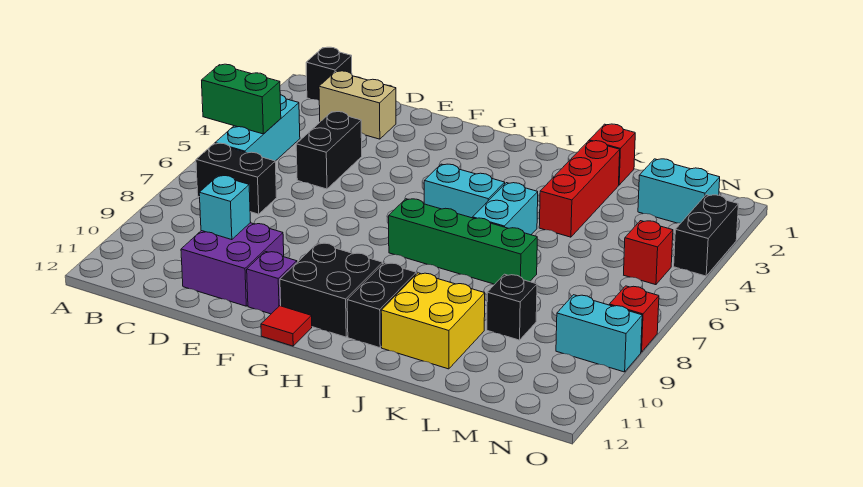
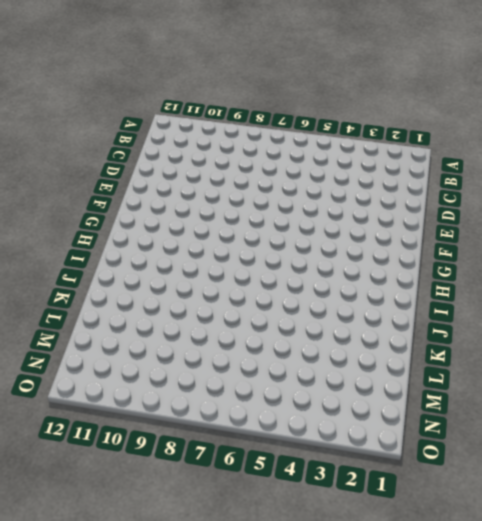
none -> black brick B1 level 1
none -> cyan brick B4:B6 level 1
none -> black brick B7:C7 level 1

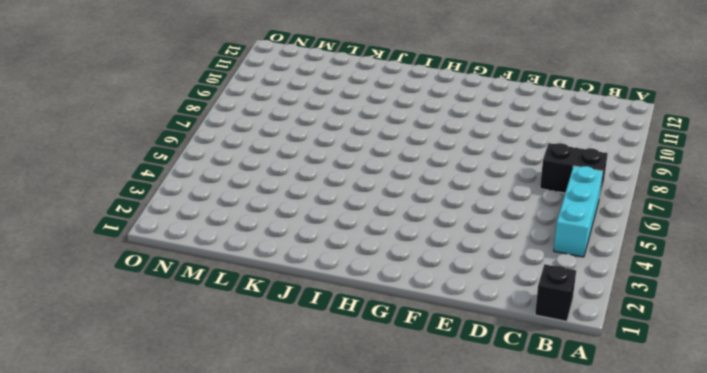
none -> tan brick C2:D2 level 1
none -> black brick D4:D5 level 1
none -> purple brick D10:E11 level 1

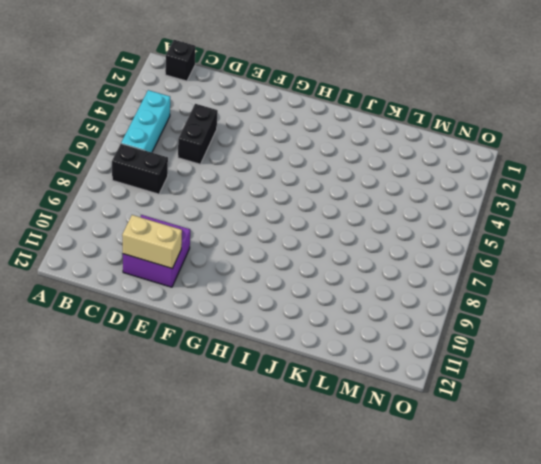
tan brick D11:E11 level 2 -> tan brick C2:D2 level 1
none -> purple brick F11 level 1
none -> black brick G10:H11 level 1
none -> red tile G12 level 1

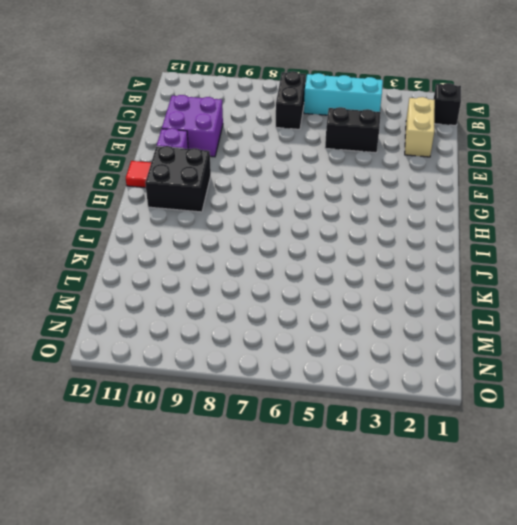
none -> cyan brick H5:I5 level 1
none -> green brick H7:K7 level 1
none -> black brick I10:I11 level 1

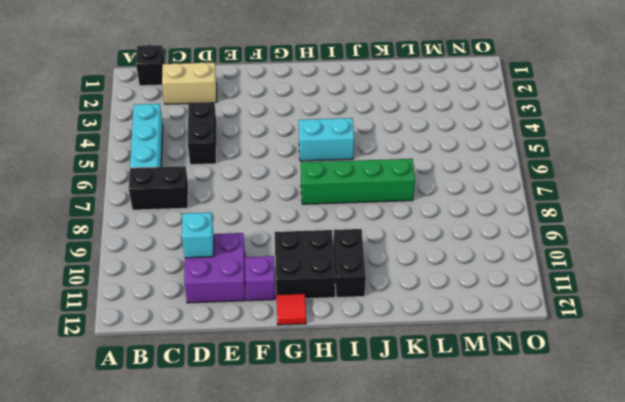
none -> cyan brick J5:J6 level 1
none -> yellow brick J10:K11 level 1
none -> red brick K1 level 1

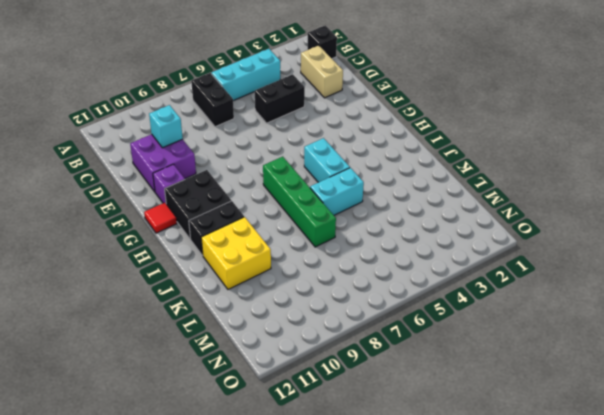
none -> red brick K1 level 1
none -> red brick K2:K4 level 1
none -> black brick L9 level 1

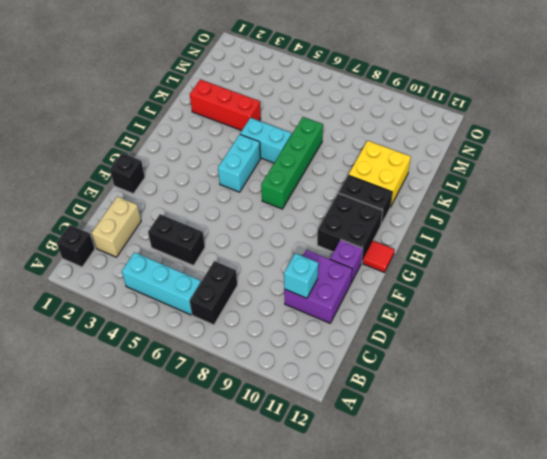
black brick F1 level 1 -> black brick L9 level 1
none -> red brick K1 level 1
none -> cyan brick M2:N2 level 1
none -> red brick N5 level 1

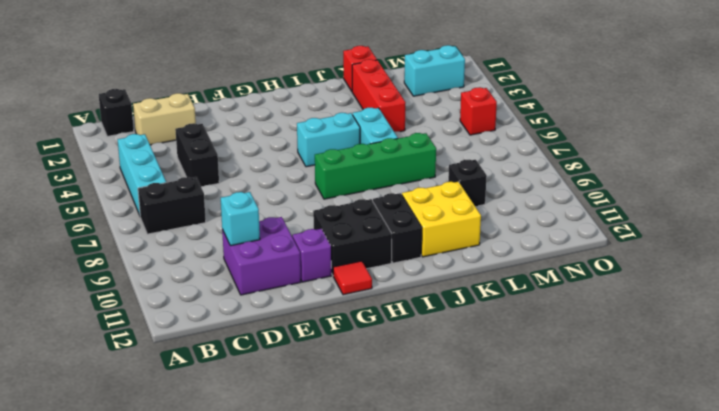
none -> cyan brick N9:O9 level 1
none -> black brick O3:O4 level 1
none -> red brick O8 level 1

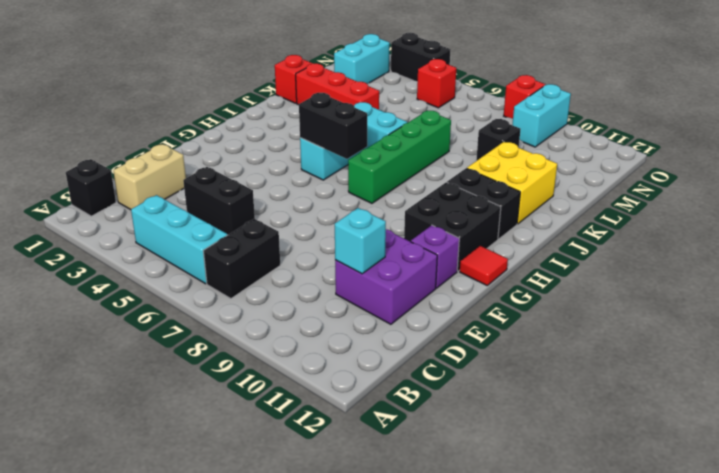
black brick H5:H6 level 2 -> none
none -> green brick A5:B5 level 2

